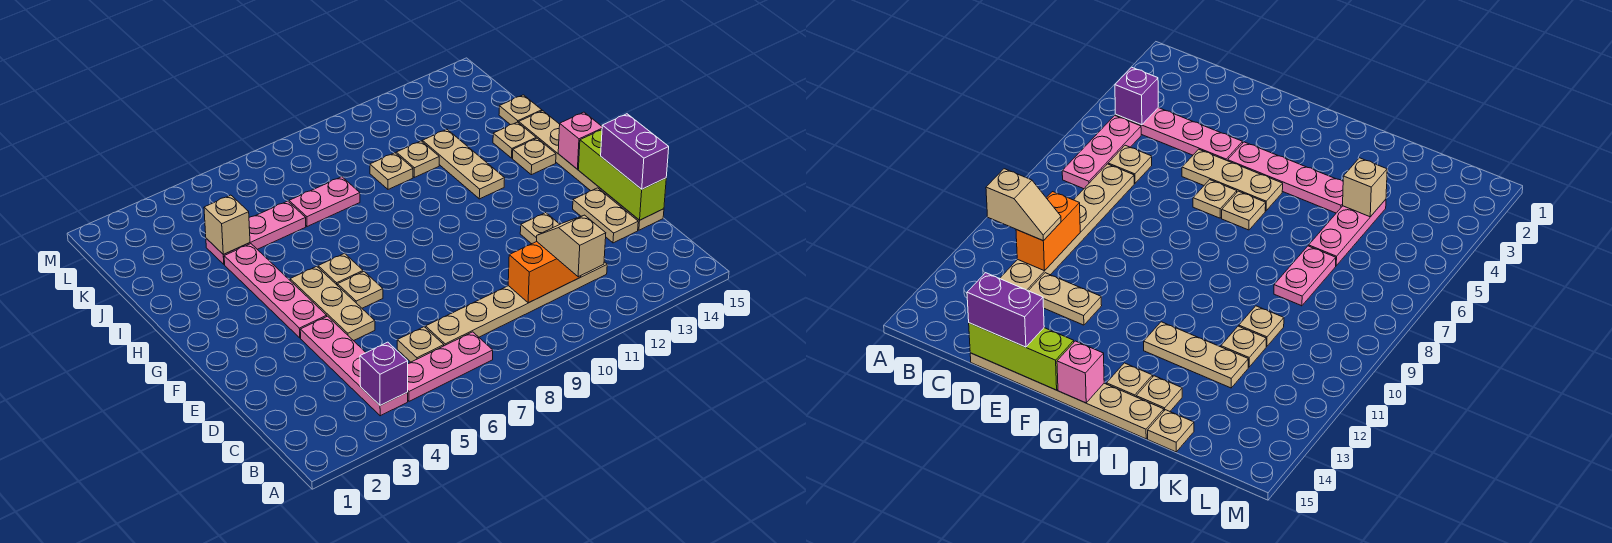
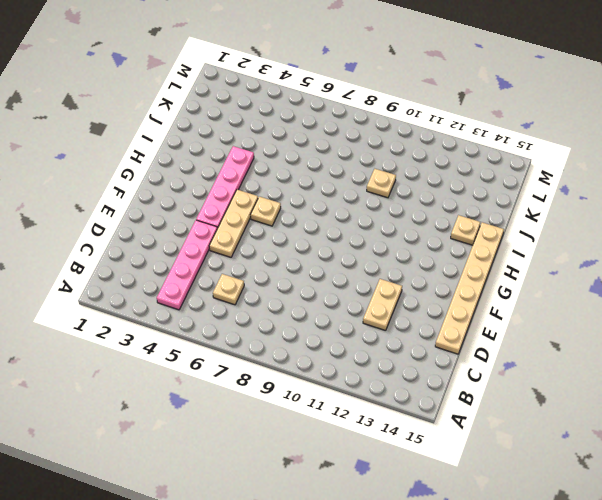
none -> pink plate B5:B7 level 1
none -> tan plate C7:C12 level 1
none -> tan plate D14:E14 level 1

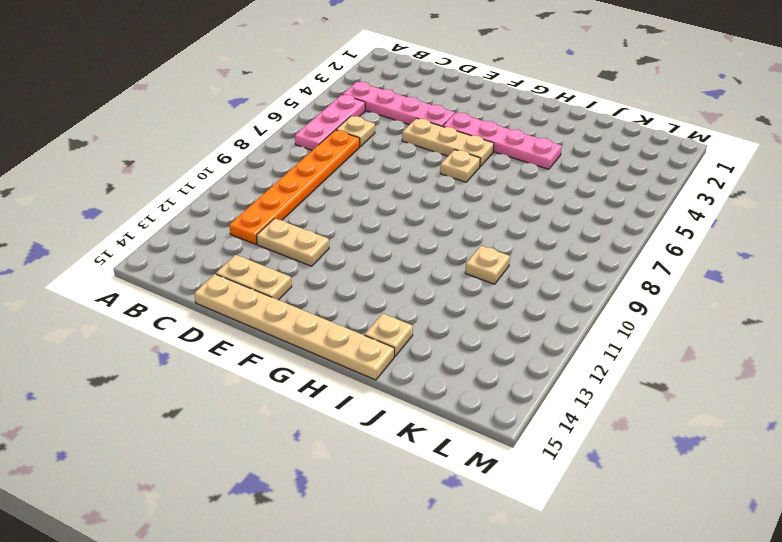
orange plate C7:C12 level 1 -> tan plate C7:C12 level 1
none -> tan plate F6 level 1
none -> tan plate H12:J12 level 1
none -> tan plate H14 level 1

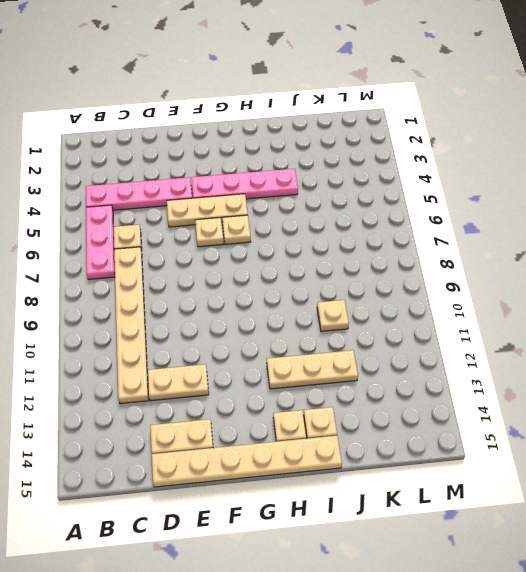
none -> pink plate J4:J6 level 1
none -> pink plate J7:J8 level 1
none -> tan plate J11 level 1

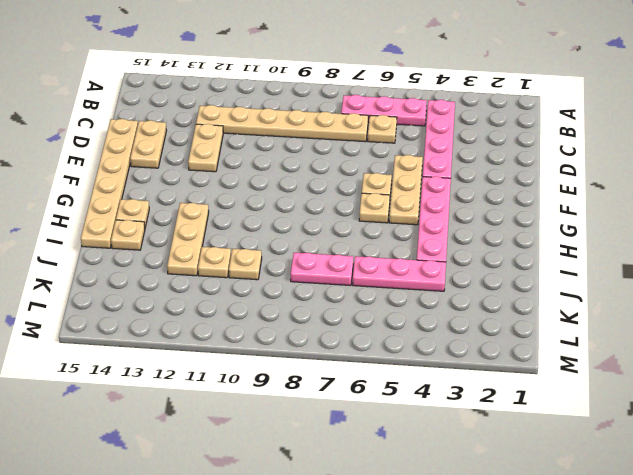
none -> tan plate J15 level 1
none -> purple brick B4 level 2
none -> orange brick C10:C11 level 2

